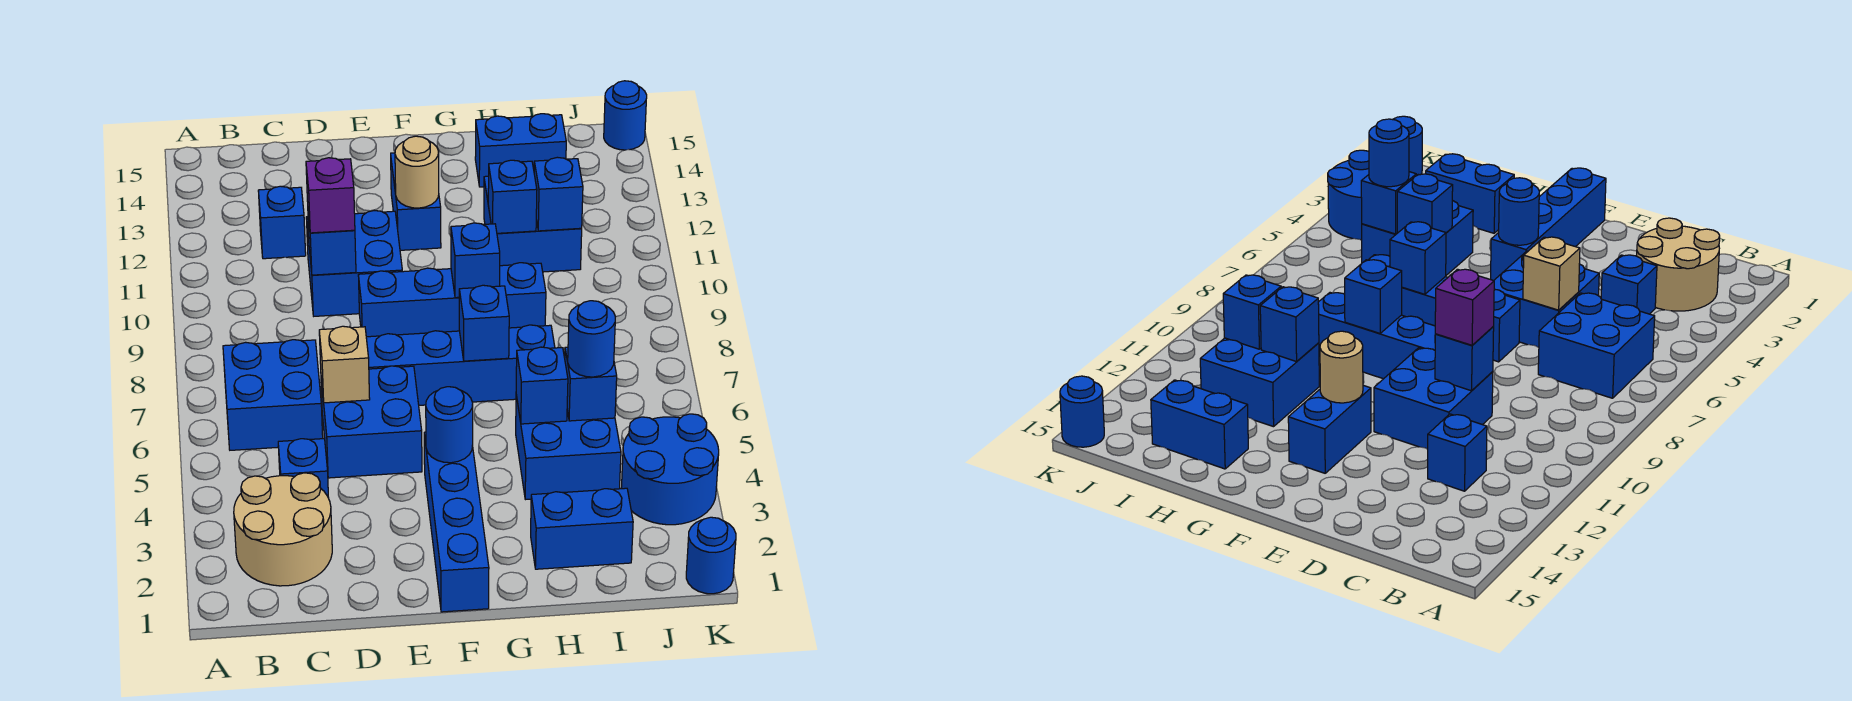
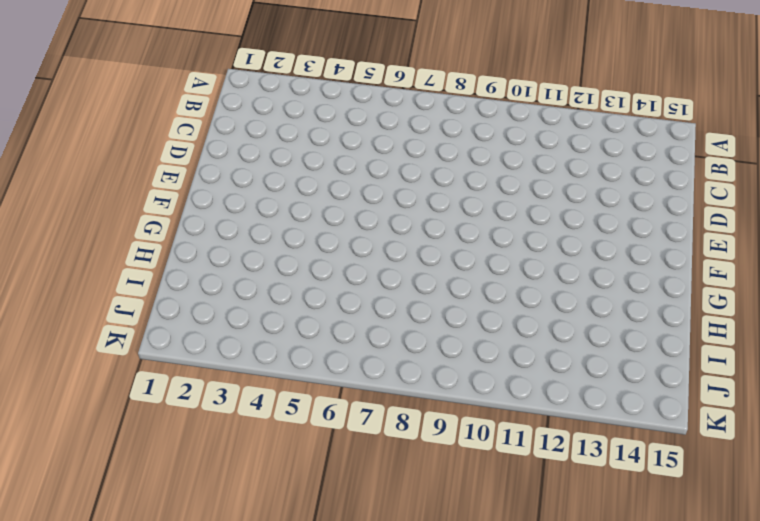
none -> tan round brick B2:C3 level 1
none -> blue brick B6:C7 level 1
none -> blue brick C4 level 1

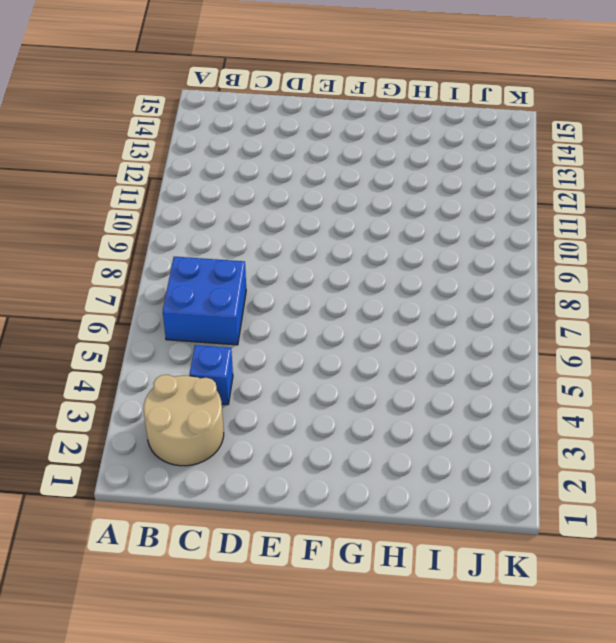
none -> blue brick C12 level 1
none -> blue brick D5:E6 level 1
none -> blue brick D10:E11 level 1

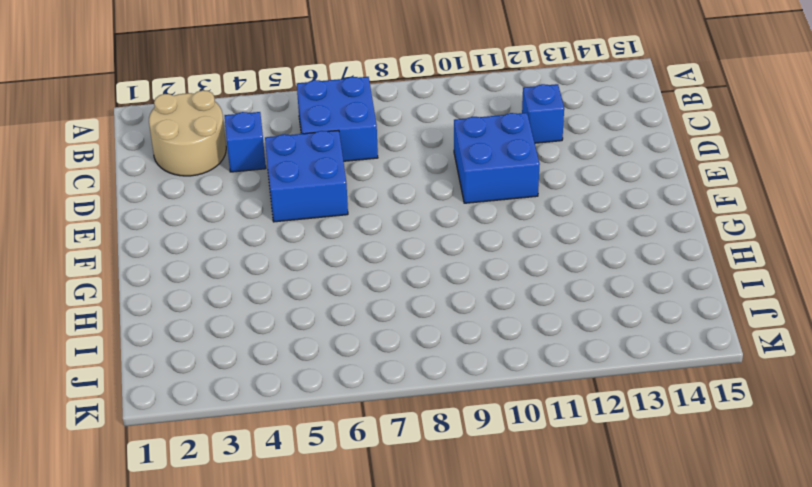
none -> blue brick E7:H7 level 1
none -> blue brick E9:H9 level 1
none -> blue brick F1:F4 level 1

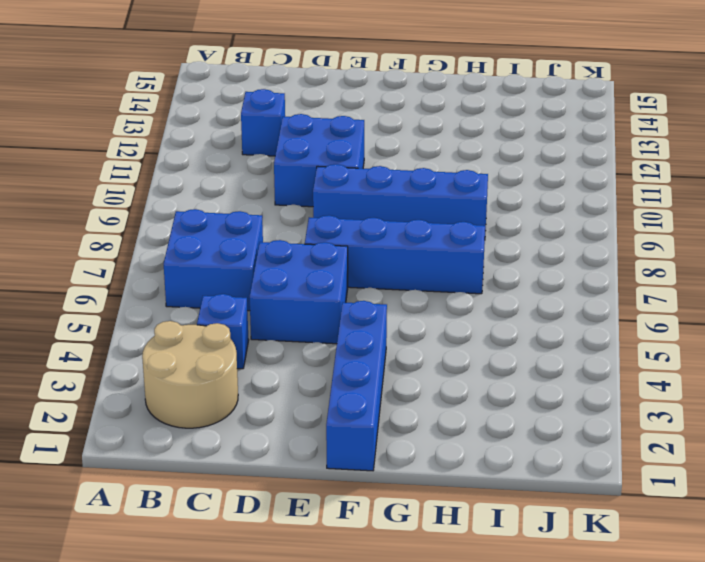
none -> blue brick F12:F13 level 1
none -> blue brick H2:I2 level 1
none -> blue brick H4:I5 level 1

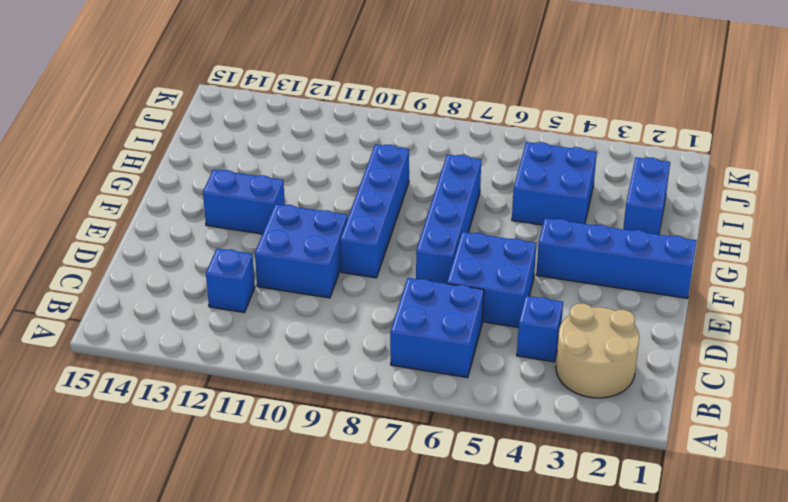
none -> blue brick H11:I12 level 1
none -> blue brick H14:I14 level 1
none -> blue round brick J3:K4 level 1

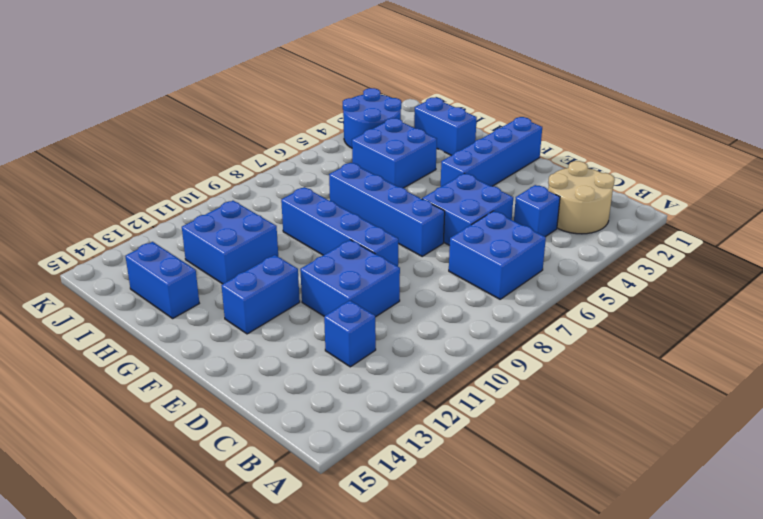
none -> blue round brick K1 level 1
none -> blue round brick K15 level 1
none -> tan brick D6 level 2

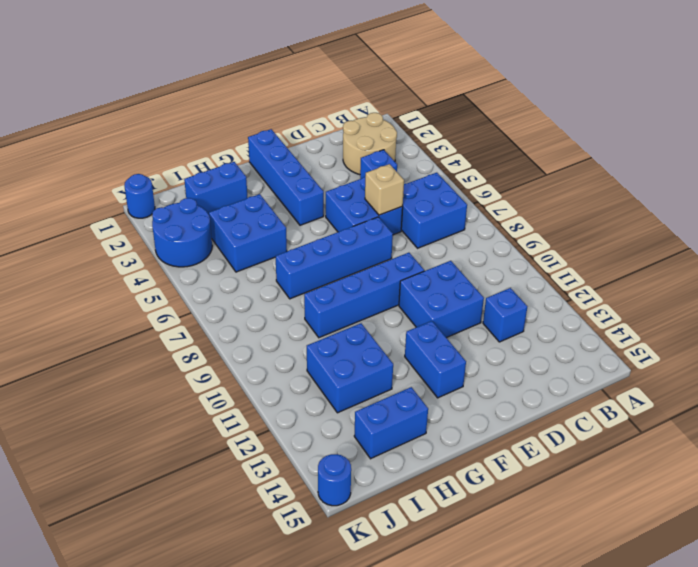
none -> blue brick D10 level 2
none -> blue round brick F4 level 2
none -> tan round brick F12 level 2

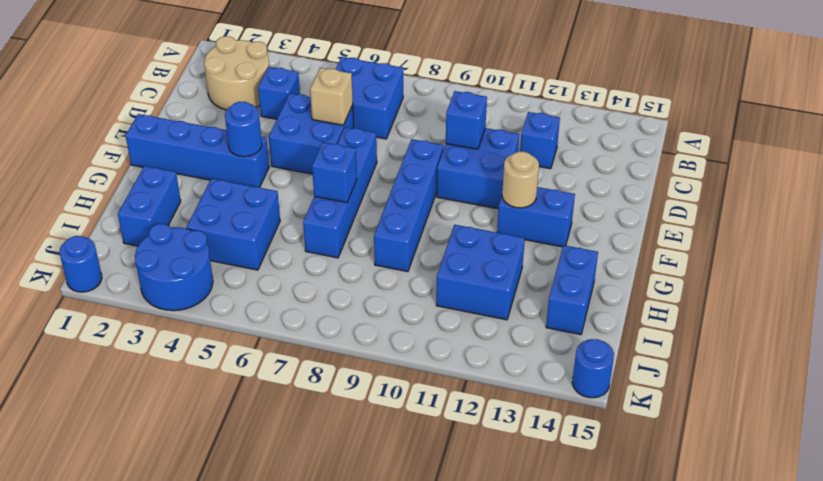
none -> blue brick G9 level 2
none -> blue brick H5 level 2
none -> blue brick H11 level 2

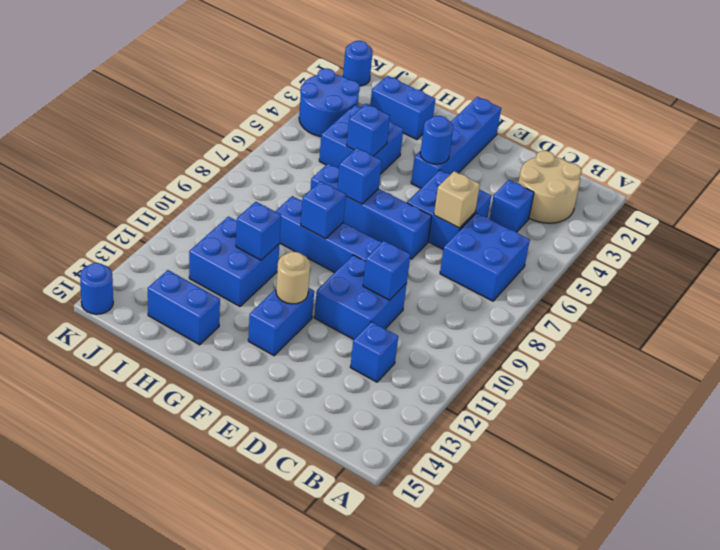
none -> blue brick I5 level 2
none -> blue brick I11 level 2
none -> purple brick D10 level 3

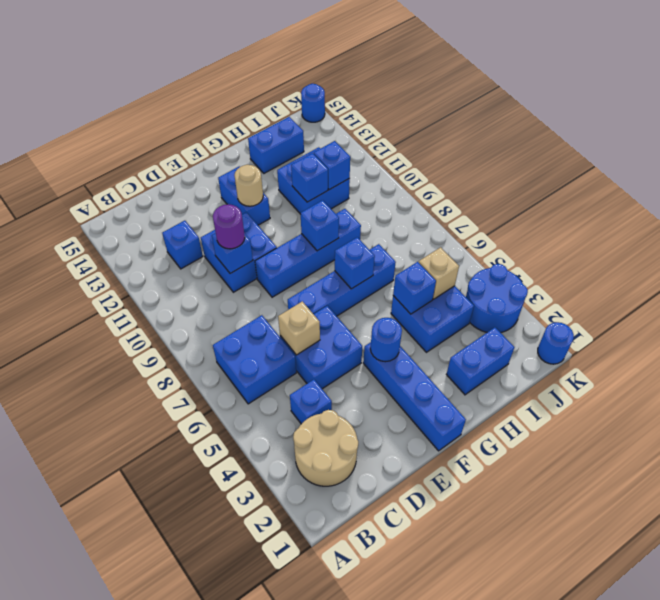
purple round brick D10 level 3 -> purple brick D10 level 3
tan brick I5 level 2 -> blue brick I5 level 2
none -> blue round brick I5 level 3

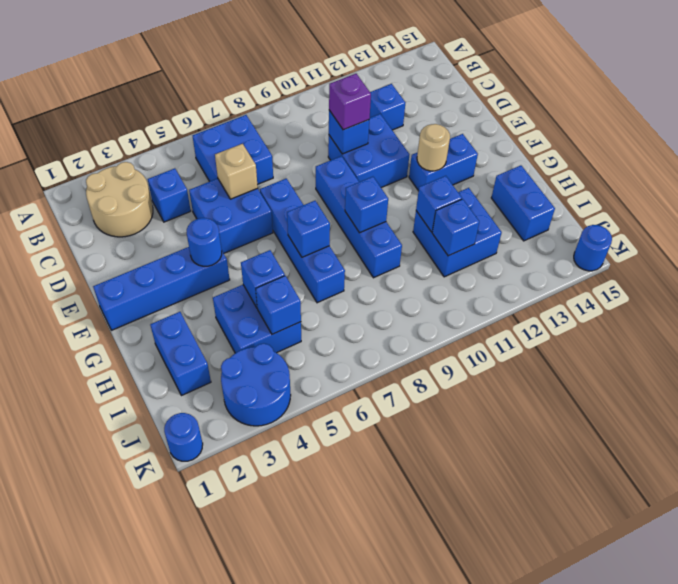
none -> blue round brick I5 level 3

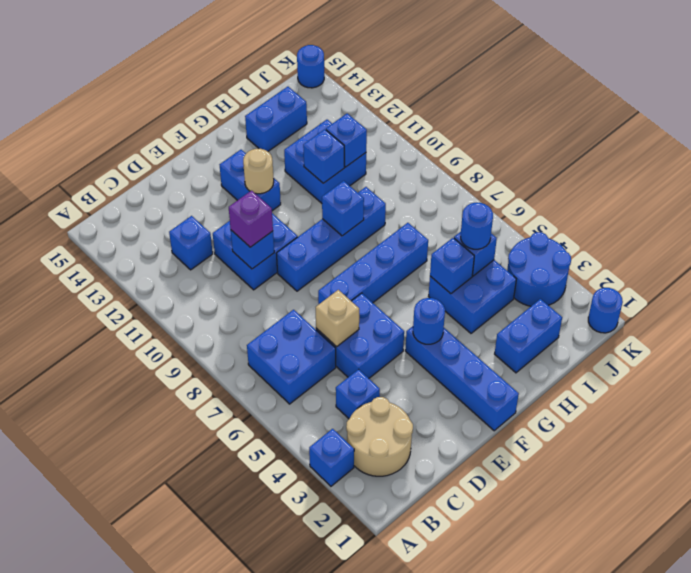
blue brick A3 level 1 -> blue brick G7 level 2

